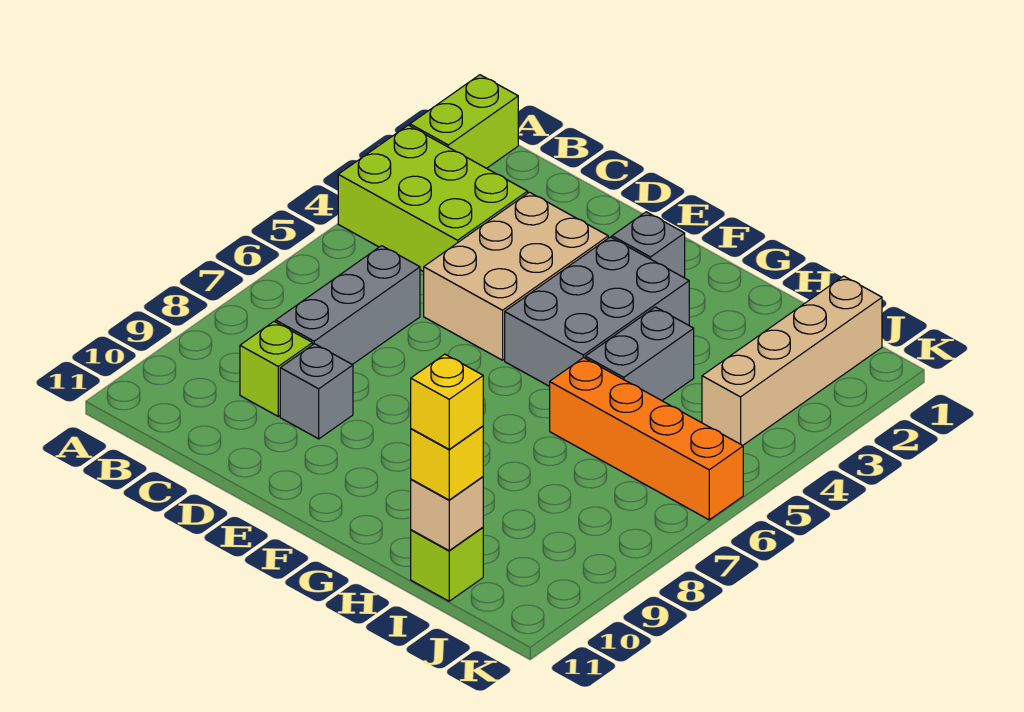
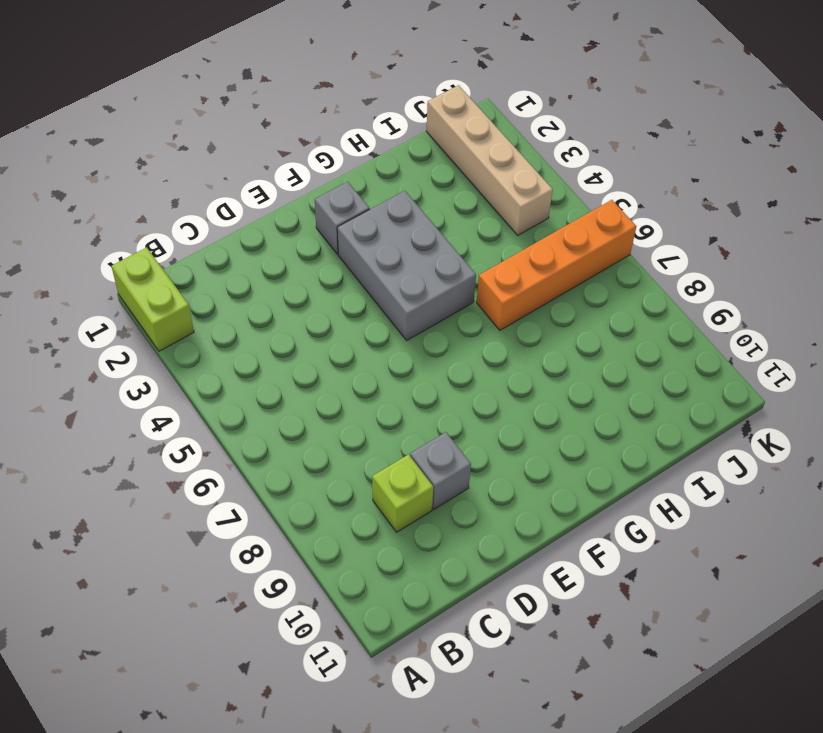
none -> lime brick A3:C4 level 1
none -> grey brick C6:C8 level 1
none -> tan brick D3:E5 level 1

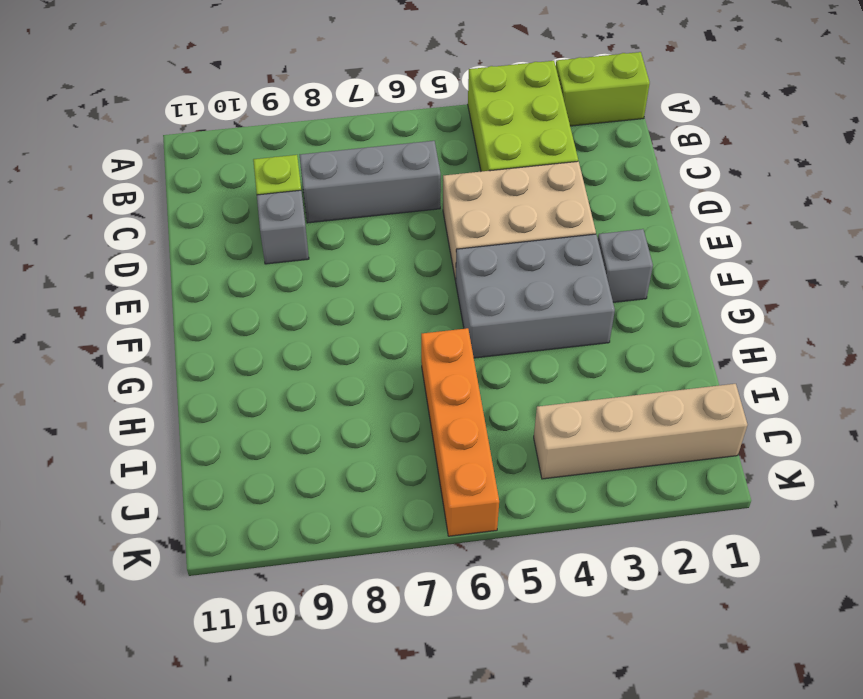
none -> grey brick H4:H5 level 1
none -> lime brick I11 level 1
none -> tan brick I11 level 2

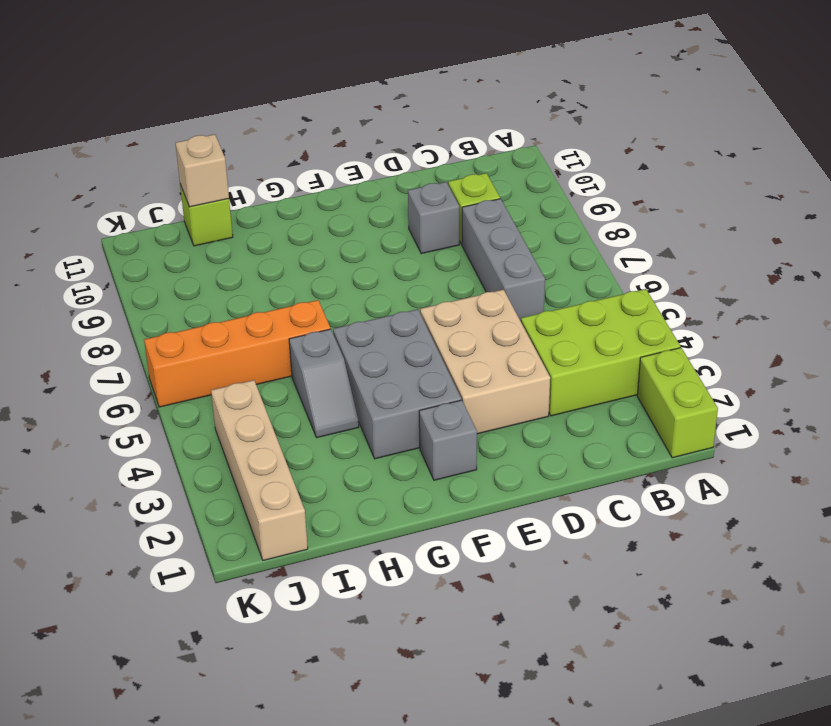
grey slope H4:H5 level 1 top 5 -> grey brick H4:H5 level 1
none -> yellow brick I11 level 3
none -> yellow brick I11 level 4

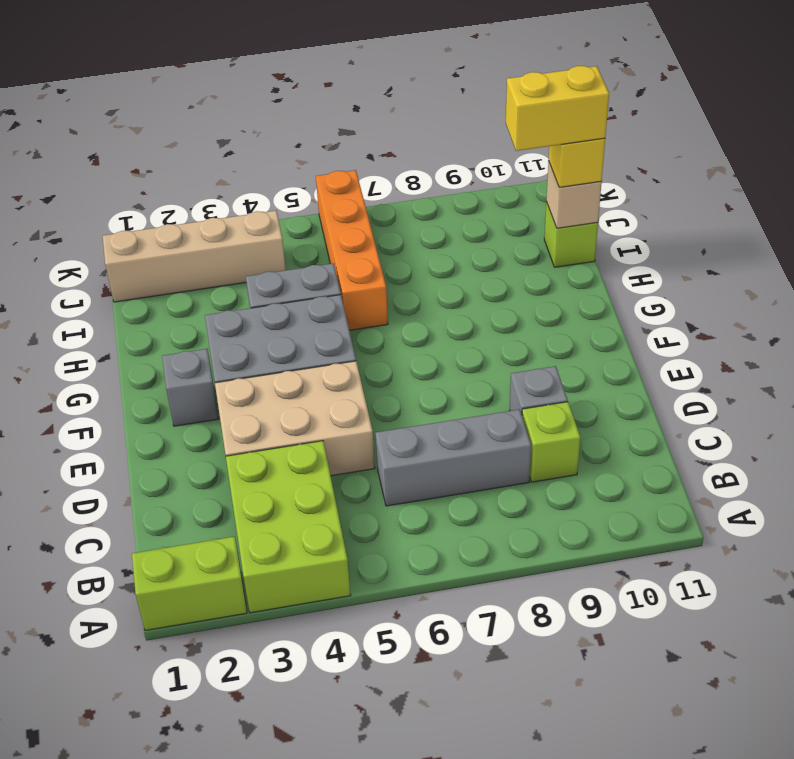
yellow brick I10:I11 level 4 -> yellow brick I11 level 4

